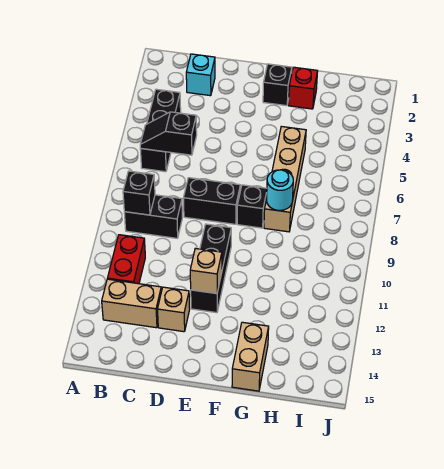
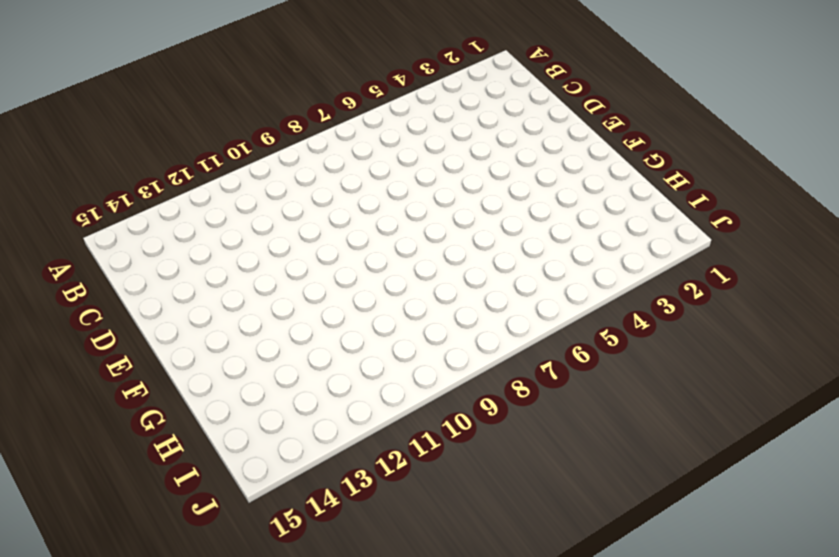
none -> black brick B4:B6 level 1
none -> black brick B9:C9 level 1
none -> red brick B11:B12 level 1

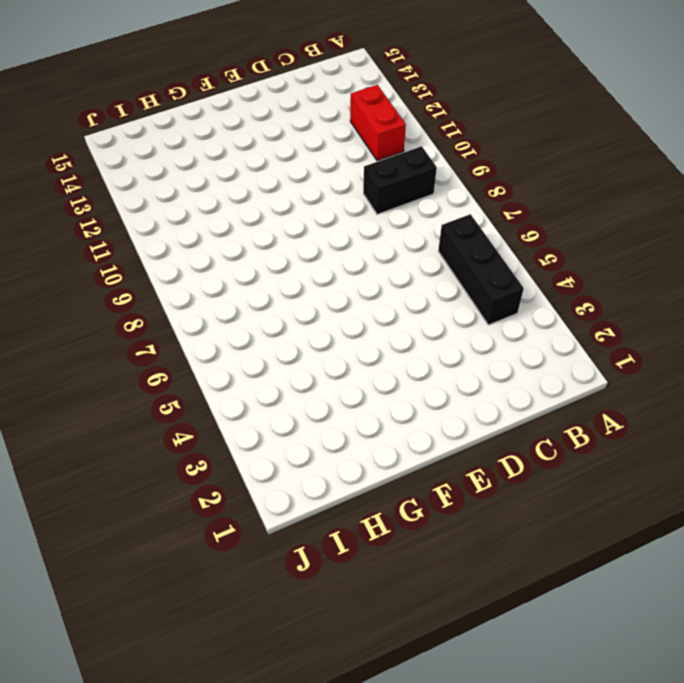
none -> tan brick B13:C13 level 1
none -> cyan brick C2 level 1
none -> black brick D8:E8 level 1

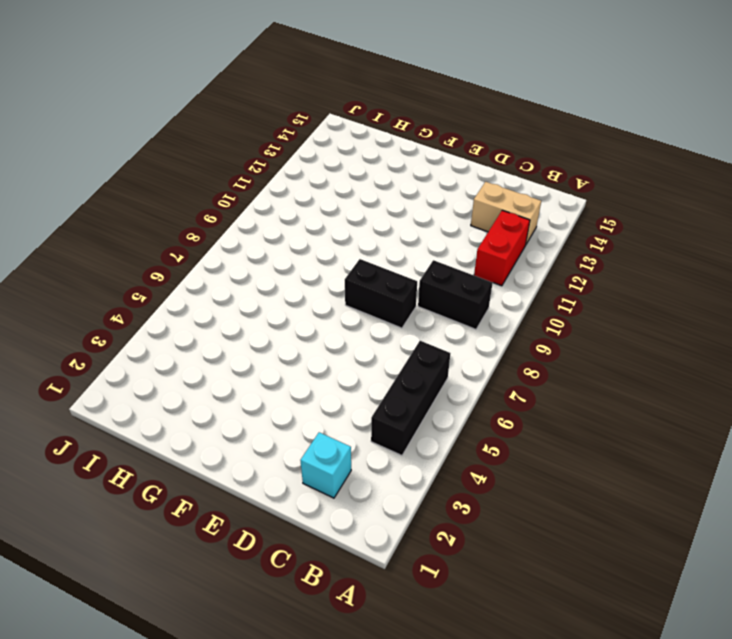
none -> tan brick D13 level 1
none -> black brick E10:E12 level 1
none -> black brick F2 level 1

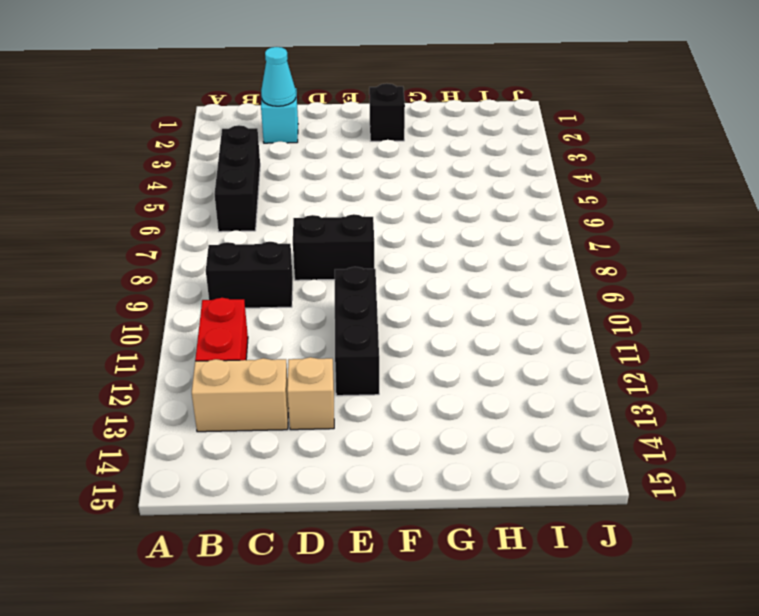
cyan cone C2 level 2 -> none
none -> black brick F8 level 1
none -> red brick G2 level 1
none -> tan brick G5:G8 level 1

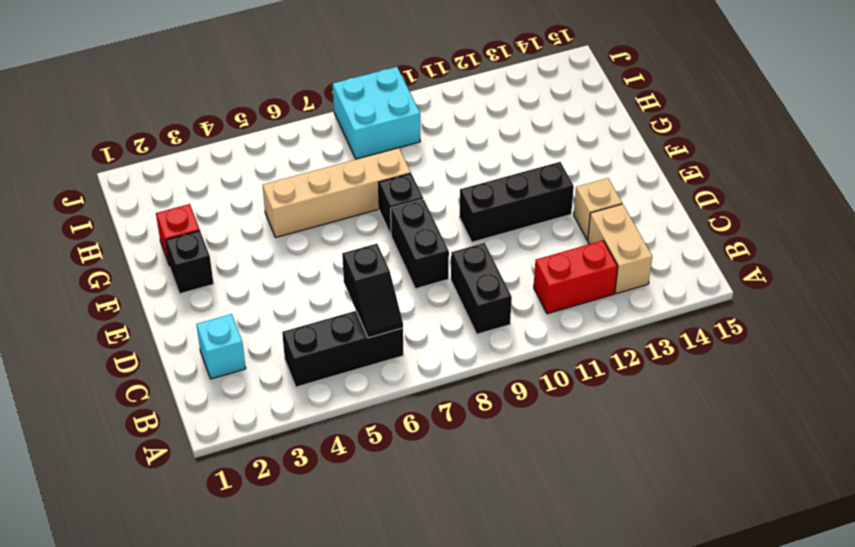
cyan brick I8:J9 level 1 -> none
none -> tan brick G14:G15 level 1
none -> black brick B9 level 2
none -> tan brick E12 level 2

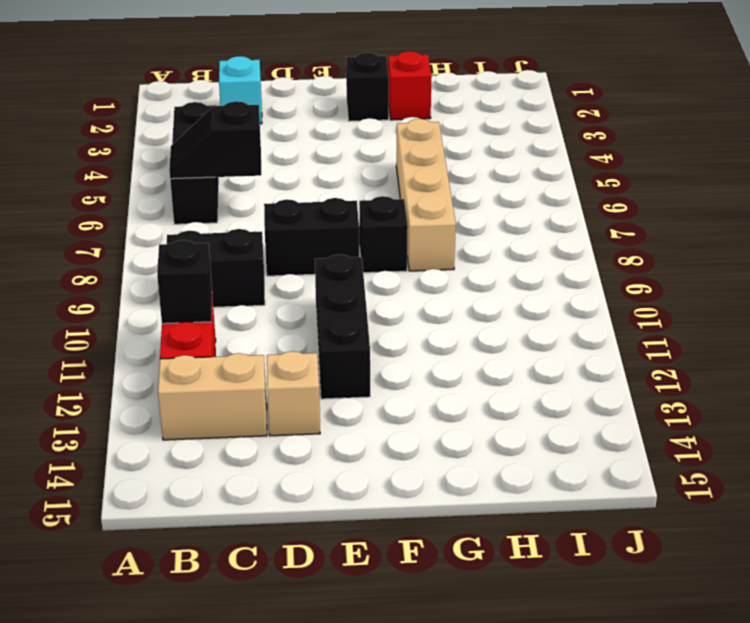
black brick B11 level 2 -> black brick B9 level 2
none -> tan brick G14:G15 level 1
none -> tan brick E12 level 2
none -> cyan round brick G8 level 2

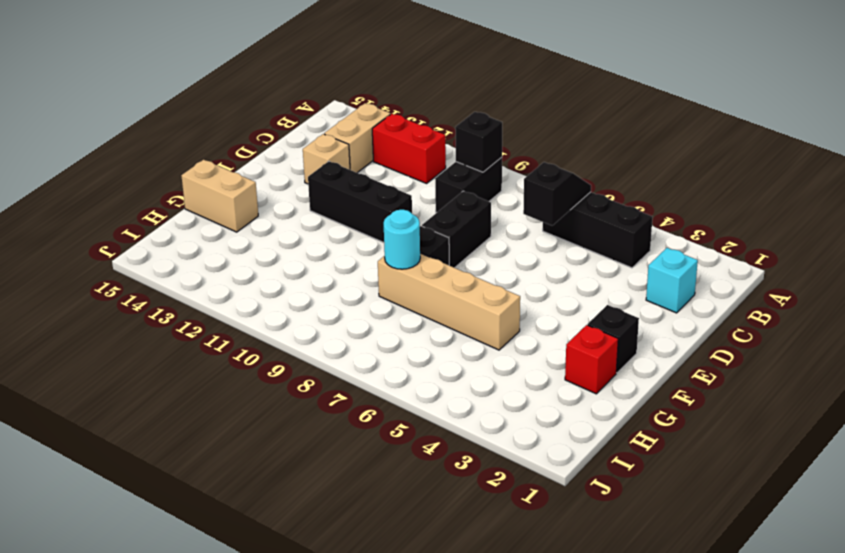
none -> tan brick E12 level 2

